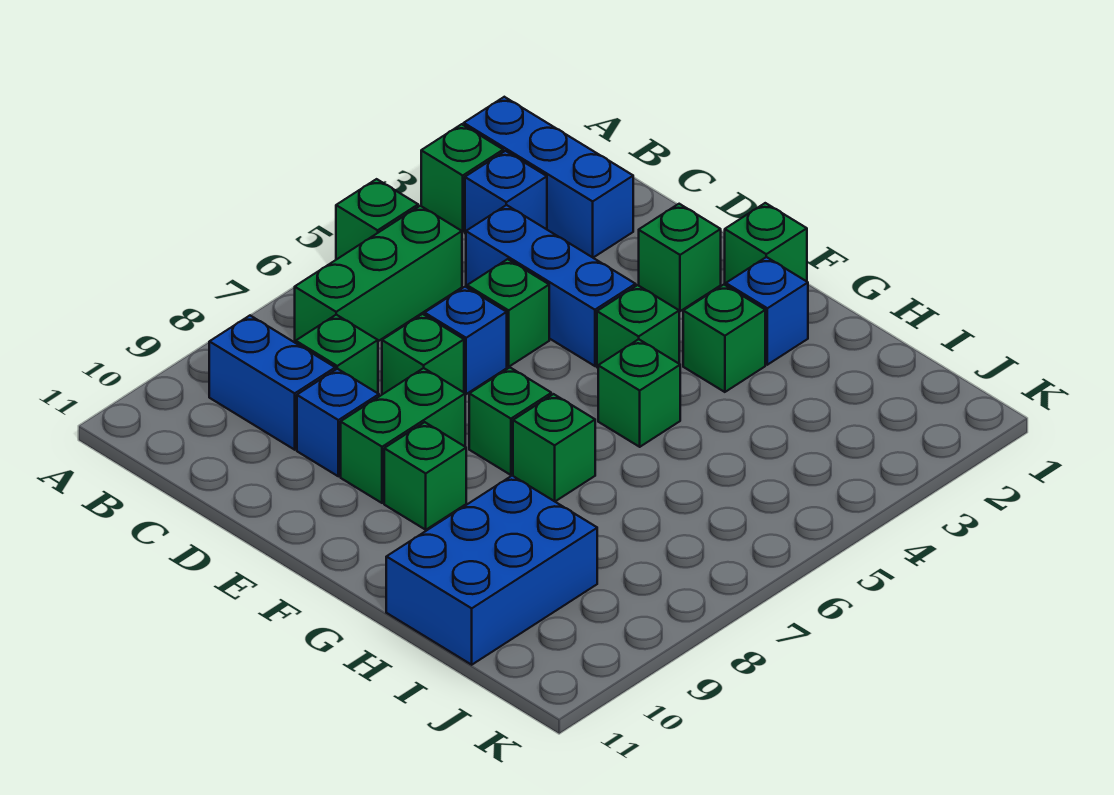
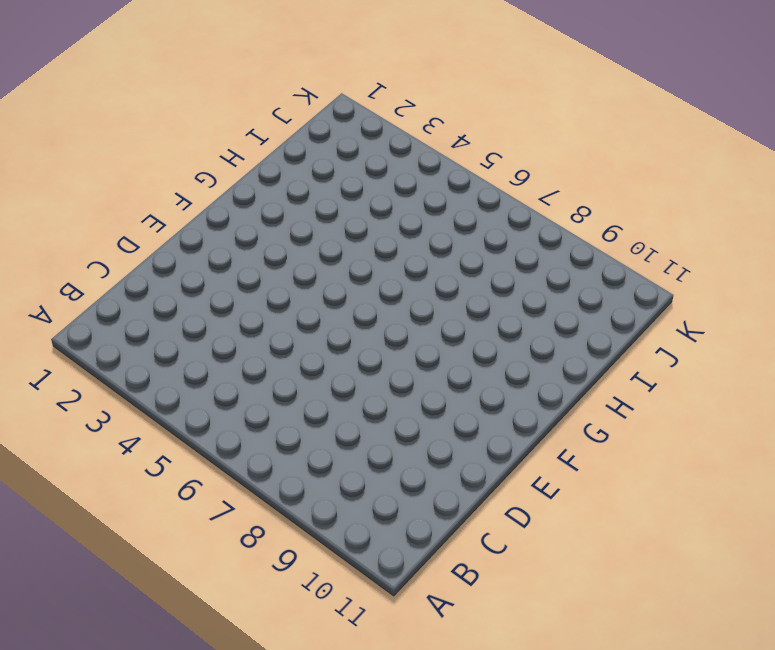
none -> blue brick A2:C2 level 1
none -> green brick A3 level 1
none -> green brick A5 level 1

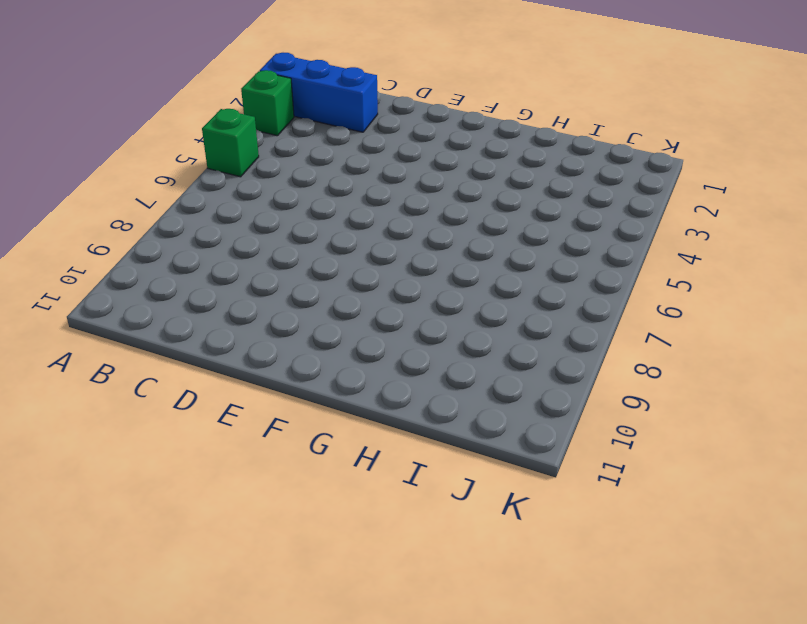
none -> blue brick B3 level 1
none -> green brick B5:B7 level 1
none -> blue brick B9:C9 level 1

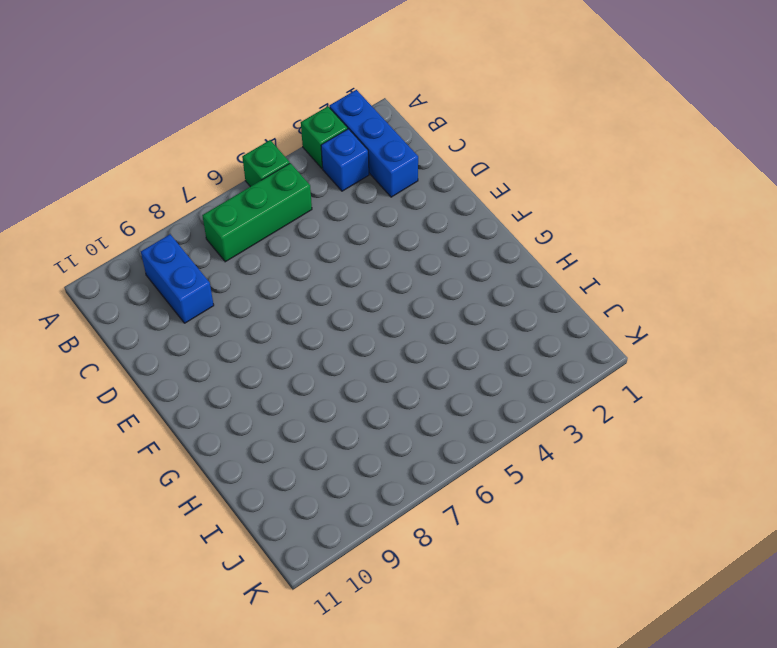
none -> blue brick C4:E4 level 1
none -> green brick C8 level 1
none -> green brick D5 level 1

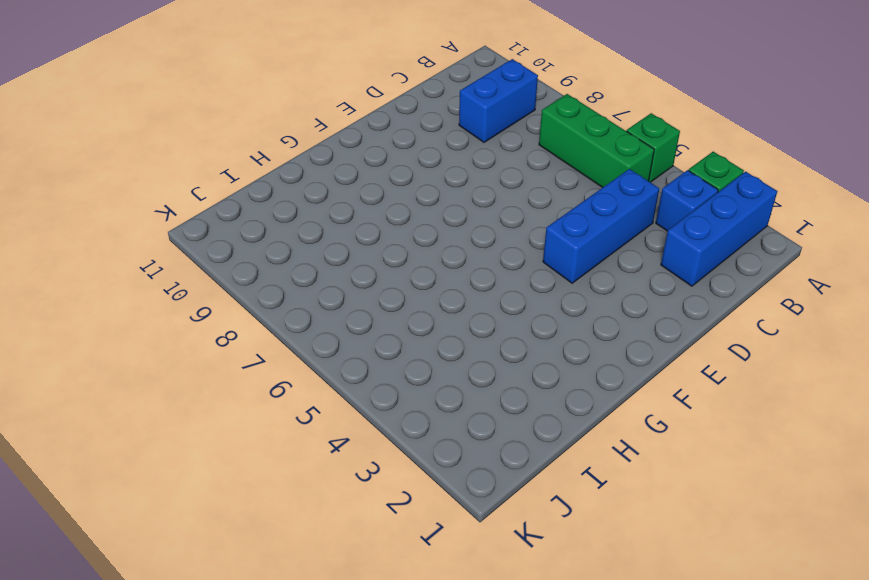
none -> green brick C8 level 1
none -> green brick D5 level 1
none -> blue brick D6 level 1

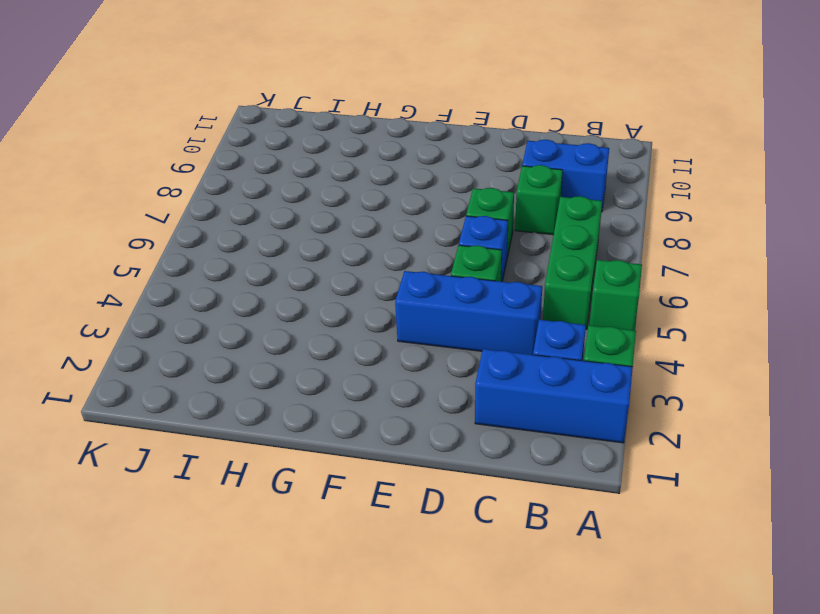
none -> blue brick D9 level 1
none -> green brick E2 level 1
none -> green brick E8:E9 level 1

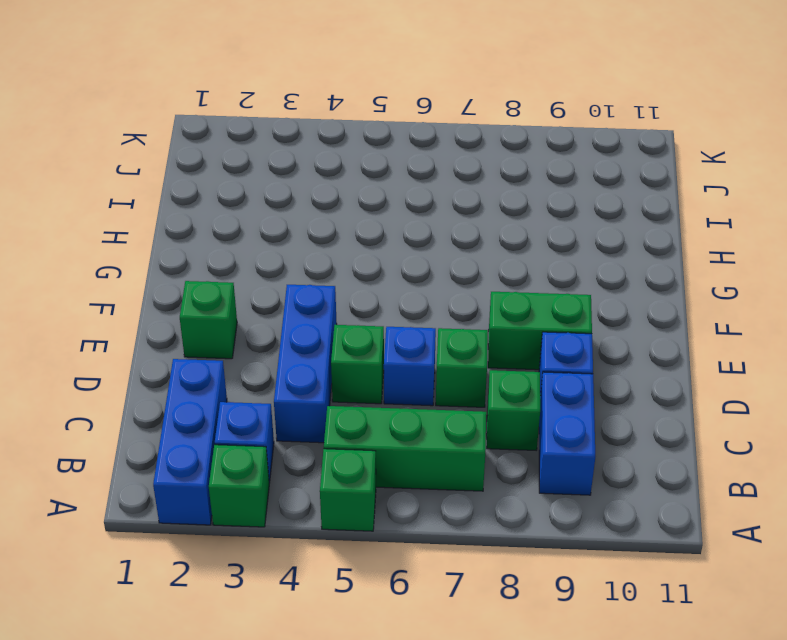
none -> green brick F1 level 1
none -> green brick F4 level 1
none -> green brick F7 level 1

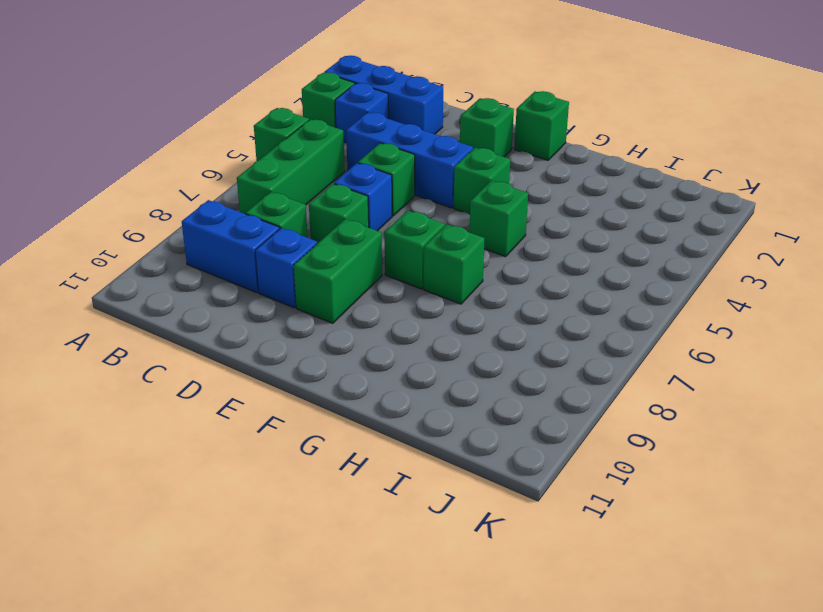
none -> green brick F9 level 1
none -> blue brick G2 level 1
none -> green brick G3 level 1

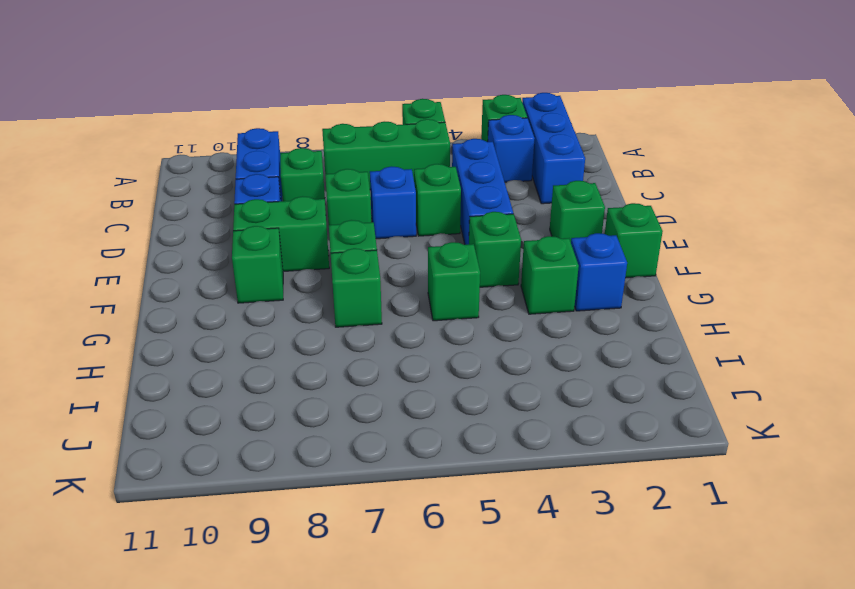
none -> blue brick H9:I11 level 1

